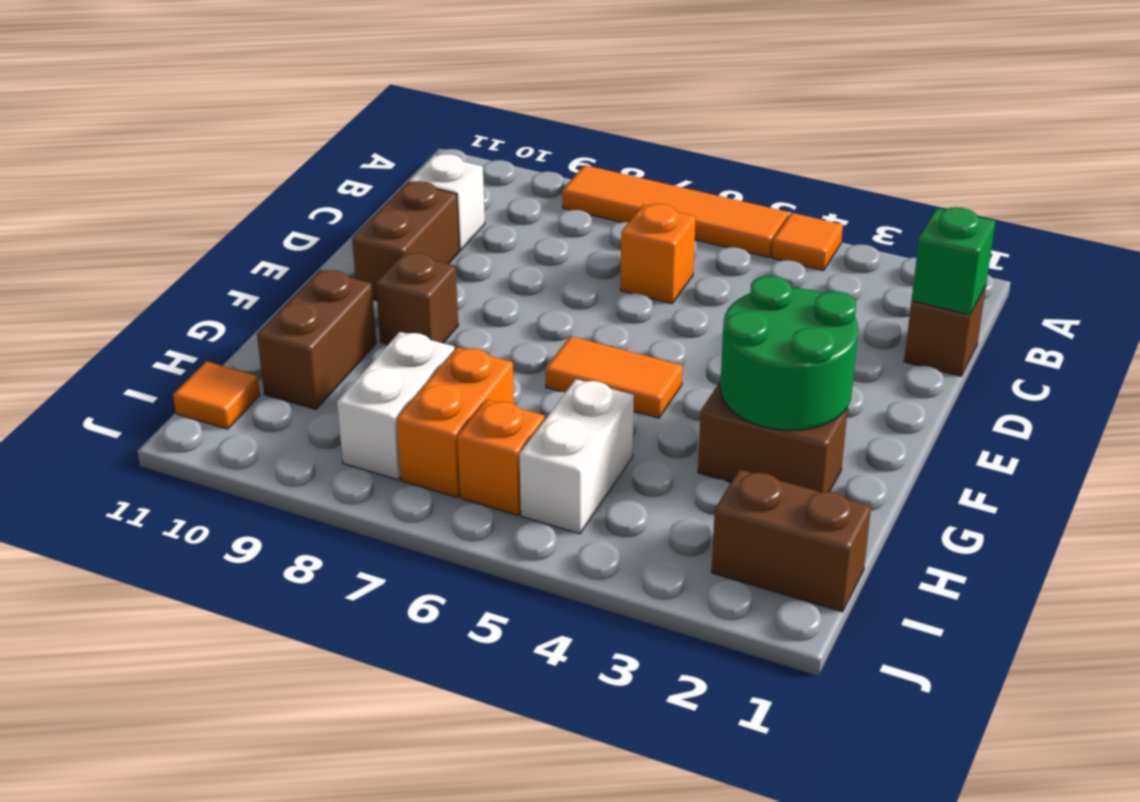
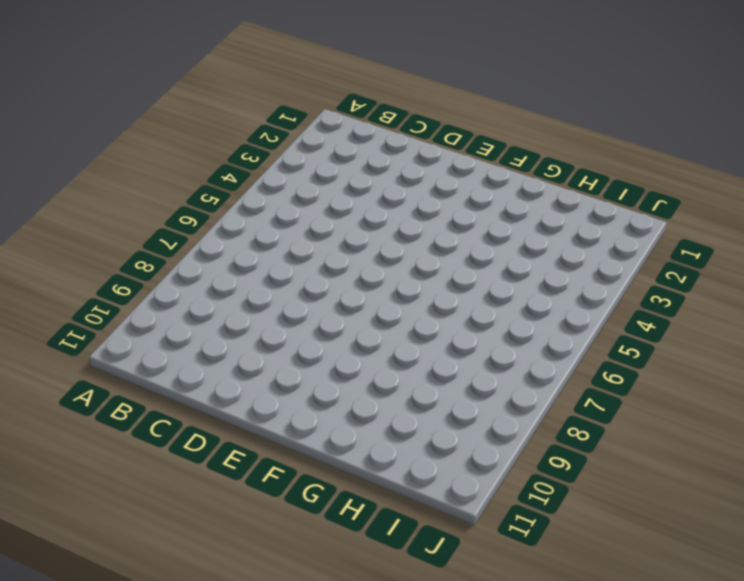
none -> orange tile A4 level 1
none -> orange tile A5:A8 level 1
none -> brown brick C1 level 1

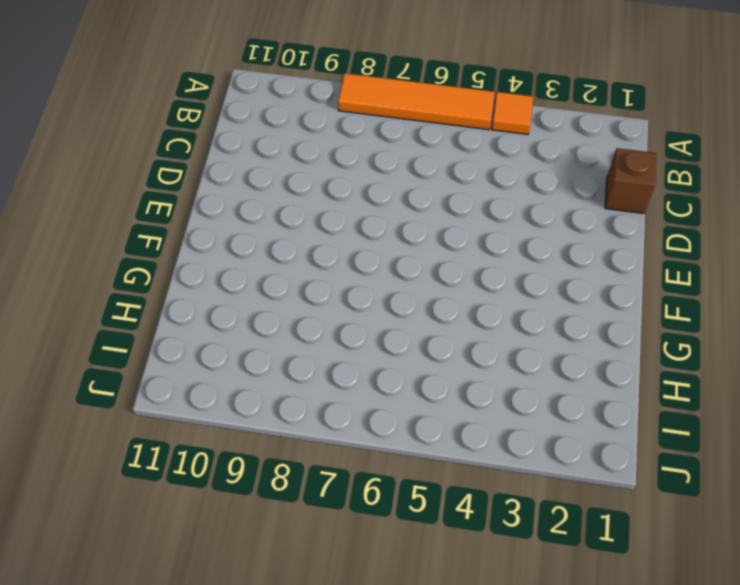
none -> orange brick C6 level 1
none -> white brick C10 level 1
none -> brown brick D10:E10 level 1

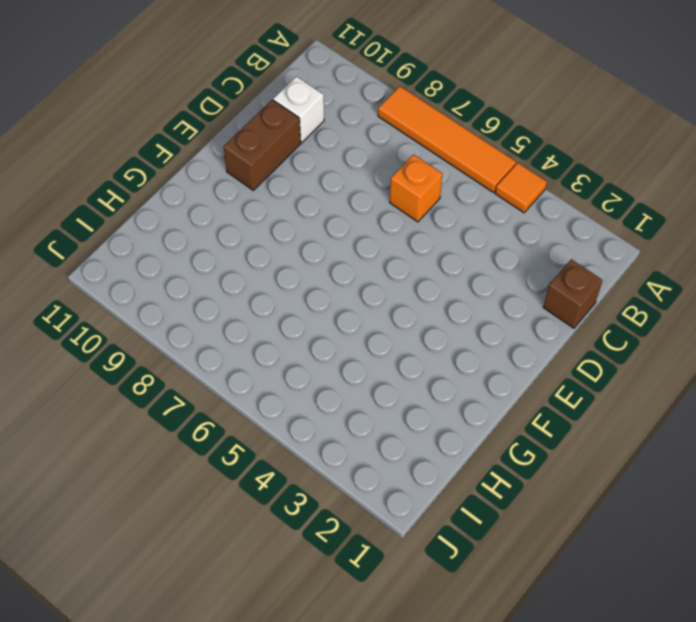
none -> orange tile F5:F6 level 1
none -> brown brick F9 level 1
none -> brown brick G2:G3 level 1

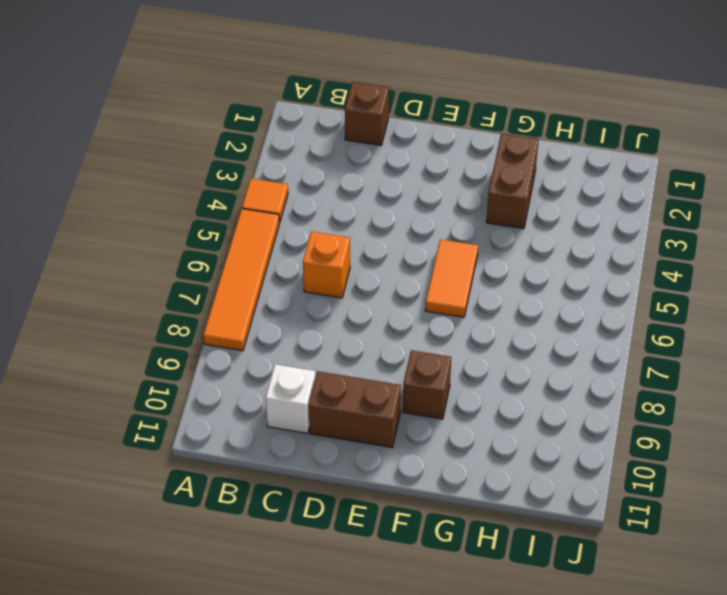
none -> brown brick G10:H10 level 1
none -> white brick H5:I5 level 1
none -> orange brick H7:I7 level 1

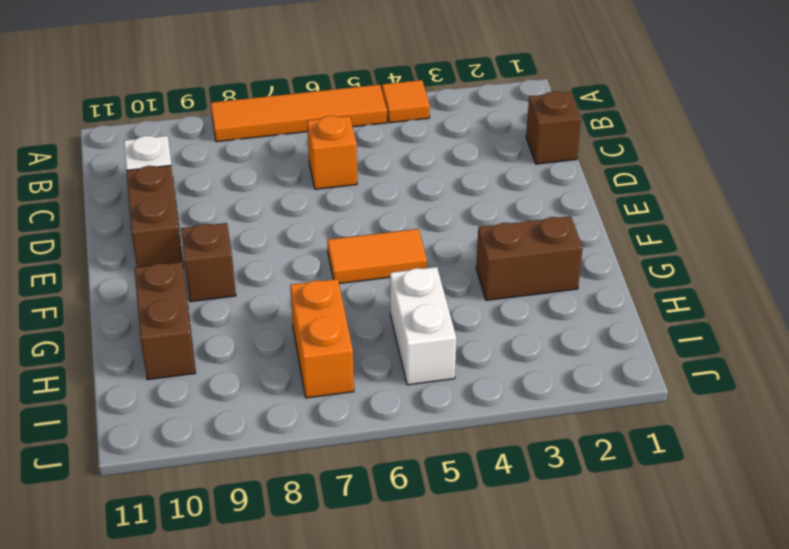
none -> white brick H8:I8 level 1
none -> brown brick I1:I2 level 1
none -> orange brick I6 level 1

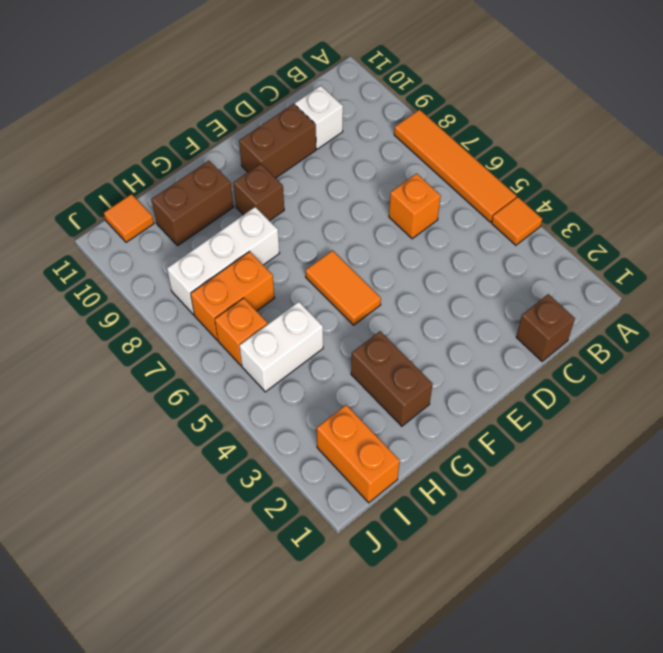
white brick G8:I8 level 1 -> white brick H8:I8 level 1
orange brick I1:I2 level 1 -> brown brick I1:I2 level 1
none -> green brick C1 level 2
none -> green round brick F2:G3 level 2

